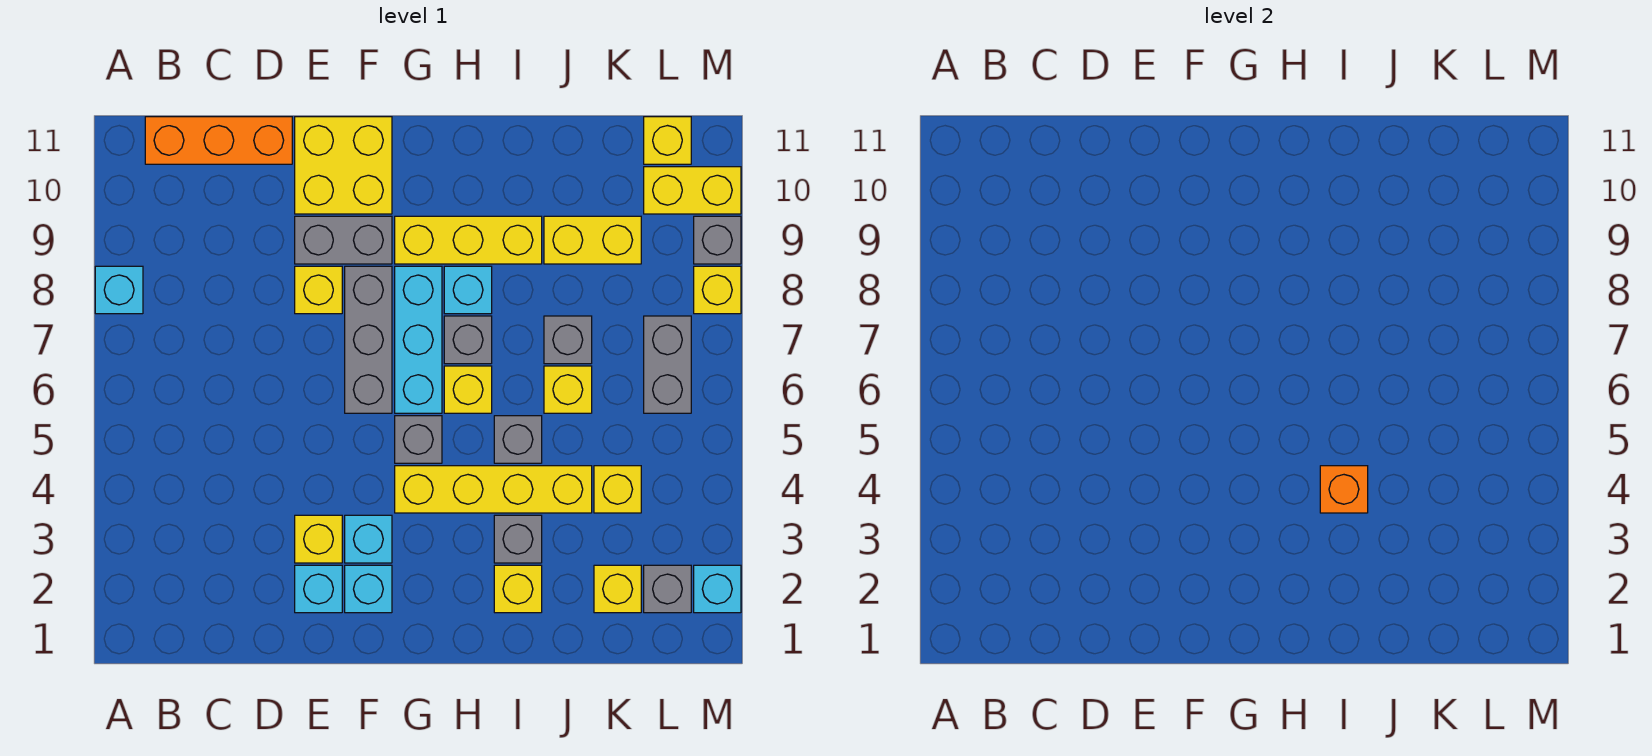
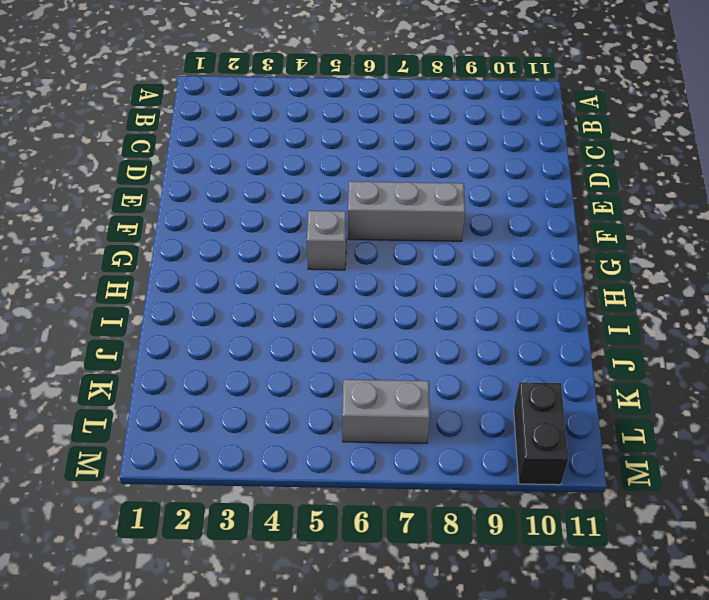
black brick L10:M10 level 1 -> yellow brick L10:M10 level 1
none -> cyan brick A8 level 1
none -> orange brick B11:D11 level 1
none -> cyan brick E2 level 1
none -> yellow brick E3 level 1

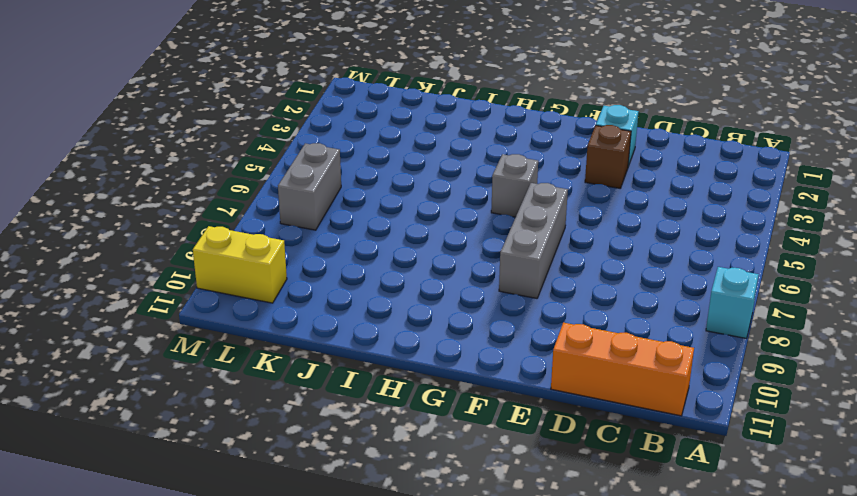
brown brick E3 level 1 -> yellow brick E3 level 1
none -> yellow brick E8 level 1
none -> grey brick E9:F9 level 1
none -> yellow brick E10:F11 level 1
none -> cyan brick F2 level 1

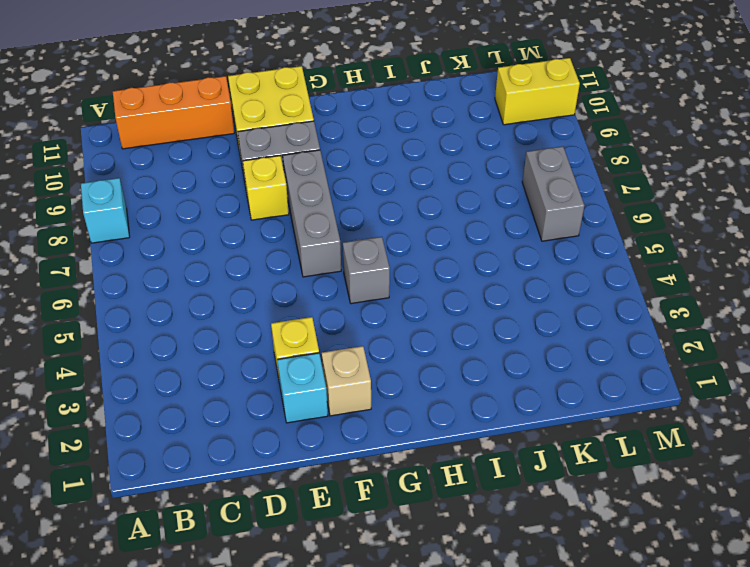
tan brick F2 level 1 -> cyan brick F2 level 1
none -> cyan brick F3 level 1
none -> yellow brick G4:J4 level 1
none -> cyan brick G6:G8 level 1
none -> yellow brick G9:I9 level 1

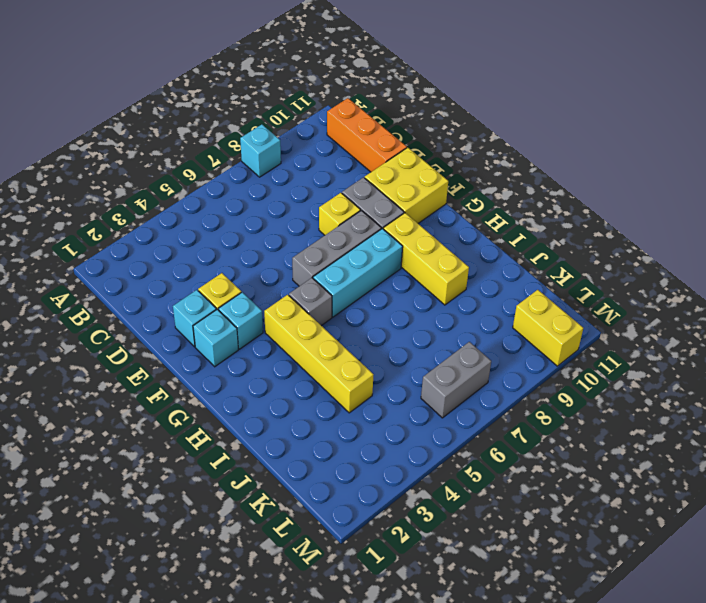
none -> yellow brick H6 level 1
none -> grey brick H7 level 1
none -> cyan brick H8 level 1
none -> yellow brick I2 level 1

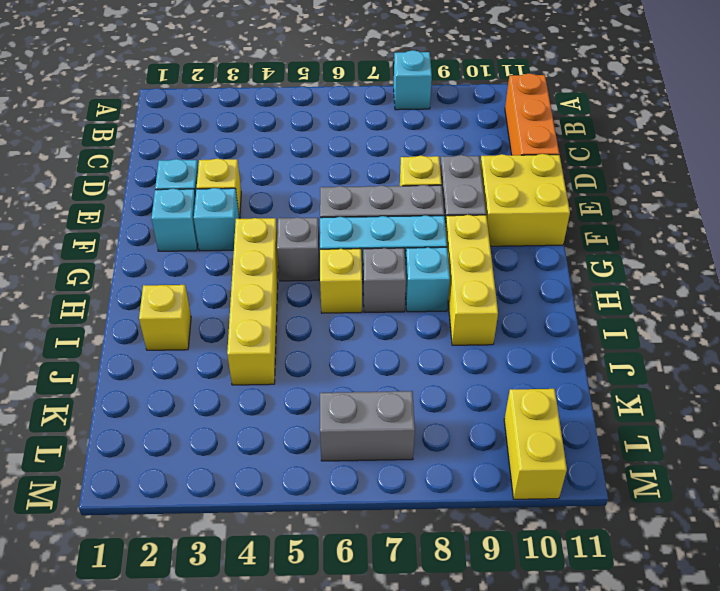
none -> grey brick I3 level 1
none -> grey brick I5 level 1
none -> yellow brick J6 level 1
none -> grey brick J7 level 1

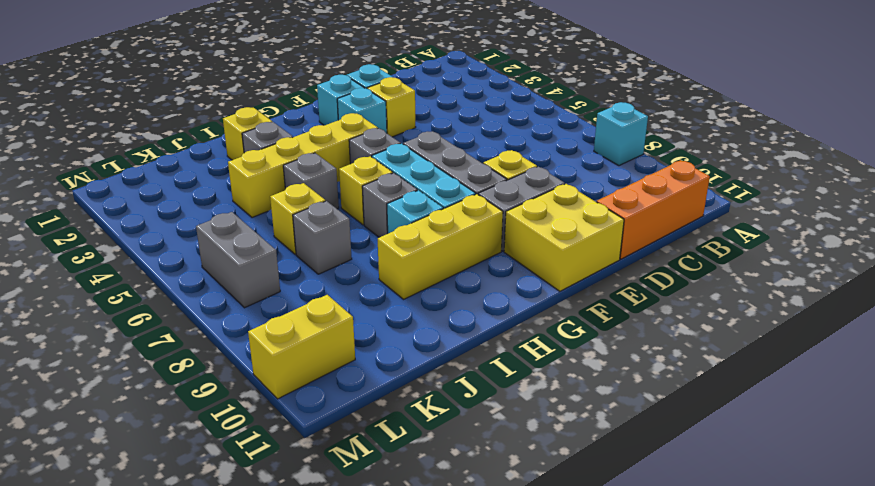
none -> yellow brick J9:K9 level 1
none -> yellow brick K2 level 1
none -> yellow brick K4 level 1
none -> grey brick L2 level 1

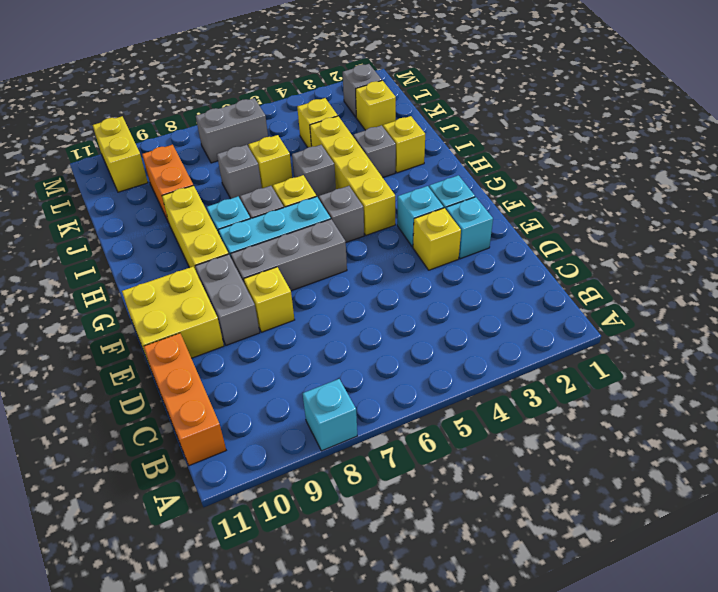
orange brick J9:K9 level 1 -> yellow brick J9:K9 level 1
none -> yellow brick L11 level 1
none -> cyan brick M2 level 1
none -> yellow brick M8 level 1
none -> grey brick M9 level 1

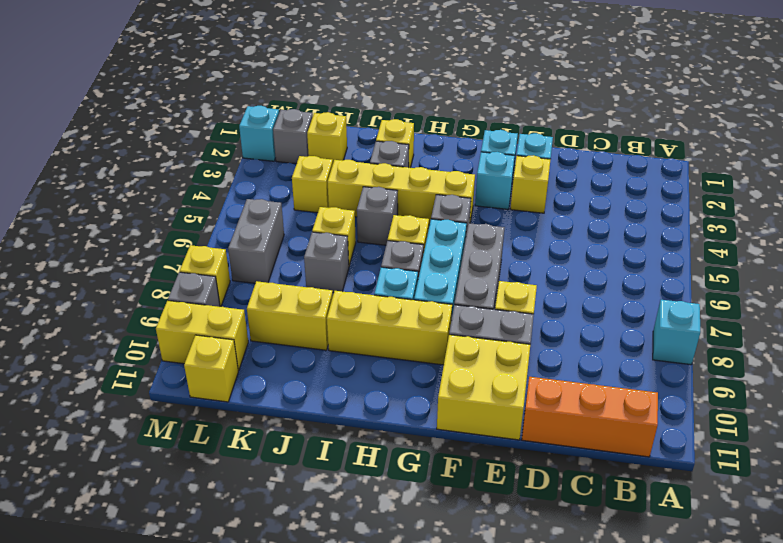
none -> orange brick I4 level 2

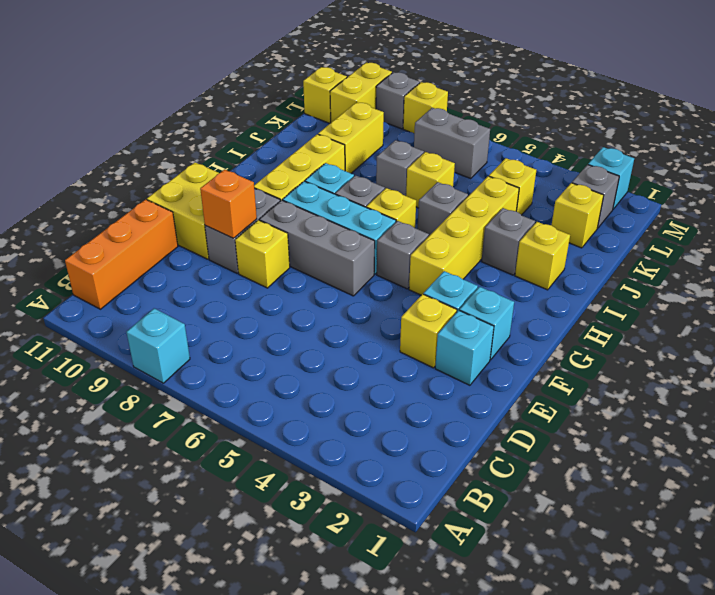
orange brick E9 level 2 -> orange brick I4 level 2

